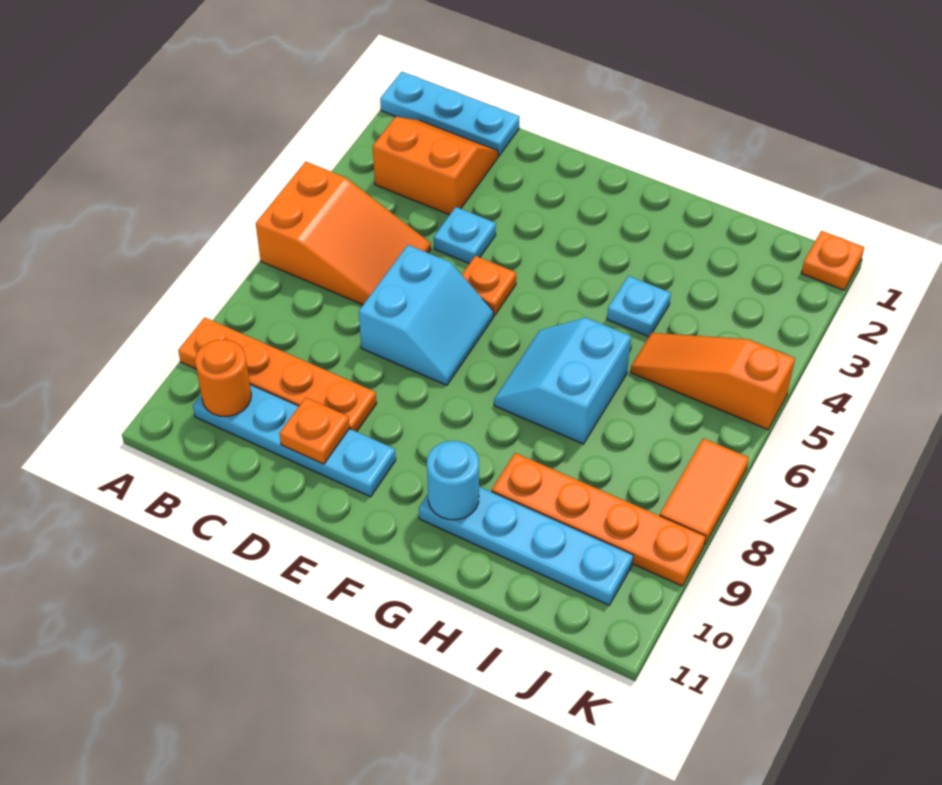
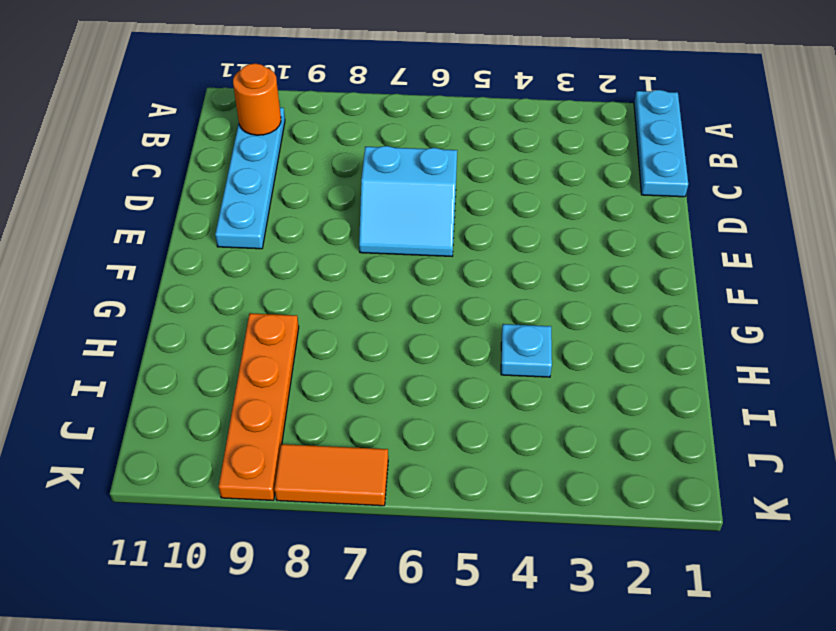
none -> orange slope A5:C6 level 1 top A
none -> orange plate A9:D9 level 1
none -> orange slope B2:C3 level 1 top 3

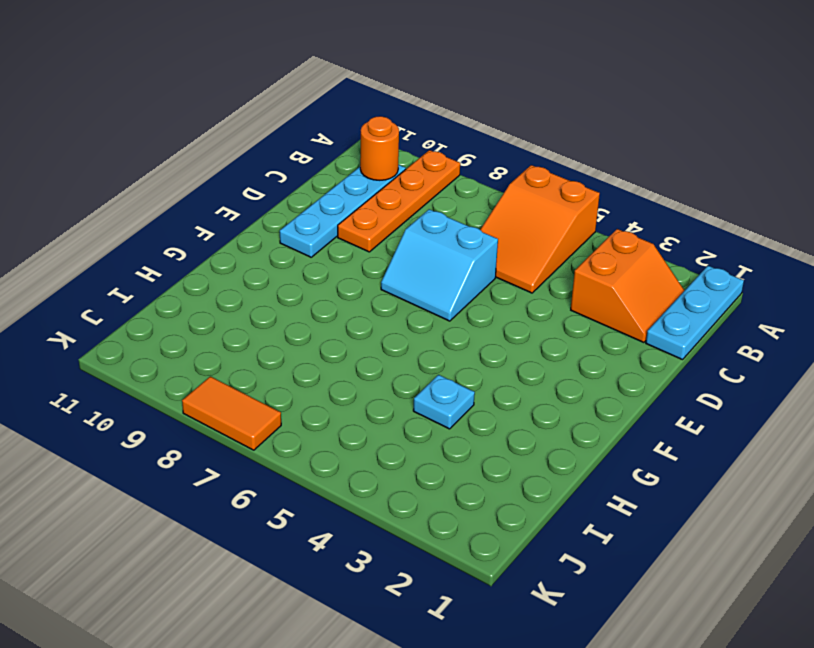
none -> cyan plate D4 level 1
none -> orange plate E5 level 1
none -> cyan slope G6:H7 level 1 top H

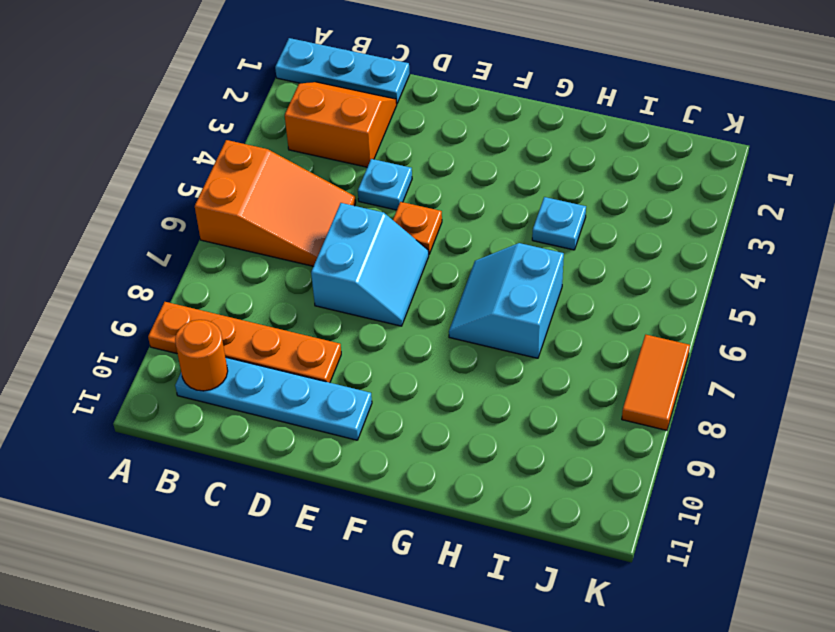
none -> cyan plate G10:J10 level 1
none -> orange plate H9:K9 level 1
none -> orange slope I5:K5 level 1 top K

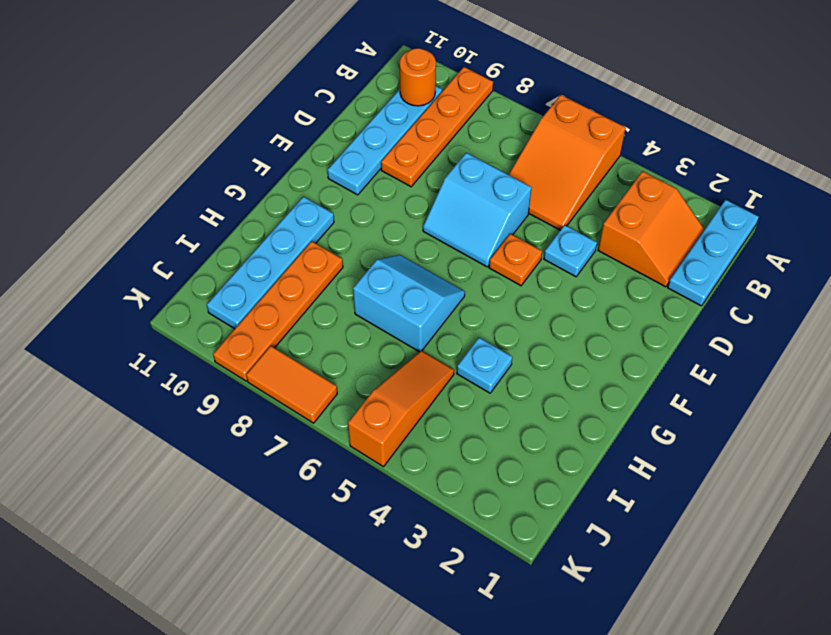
none -> orange plate K1 level 1
none -> orange plate D10 level 2
none -> cyan round brick G10 level 2

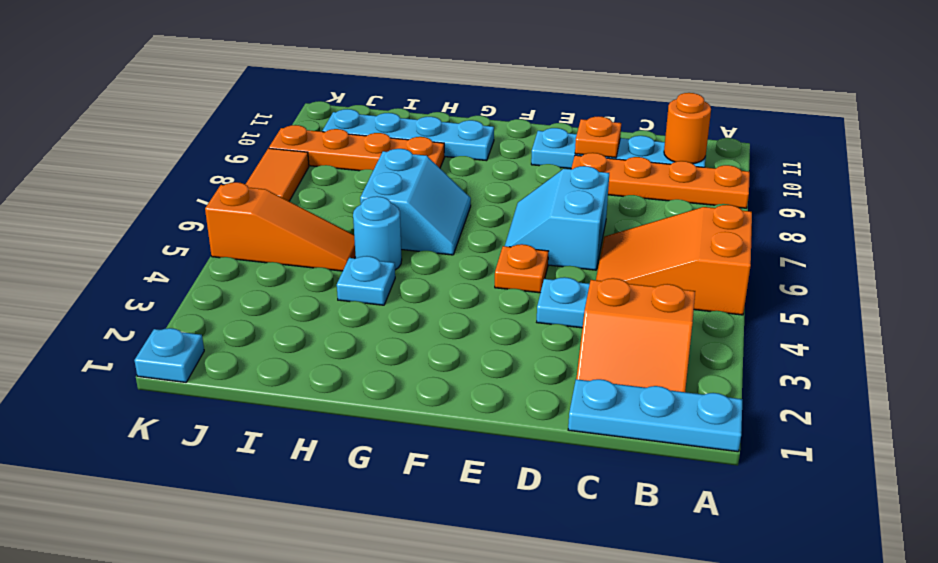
cyan round brick H5 level 1 -> cyan round brick G10 level 2
cyan plate K1 level 1 -> orange plate K1 level 1

